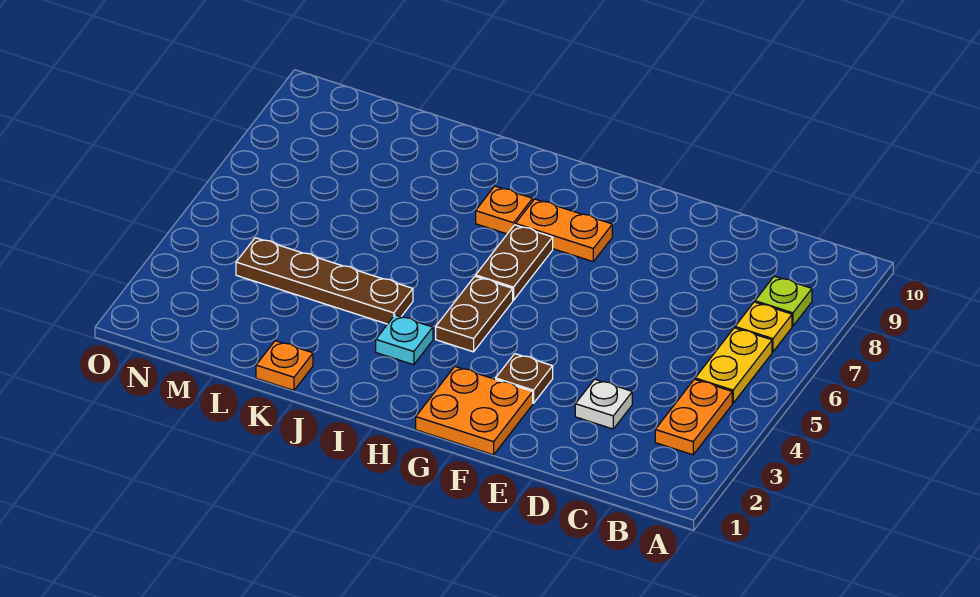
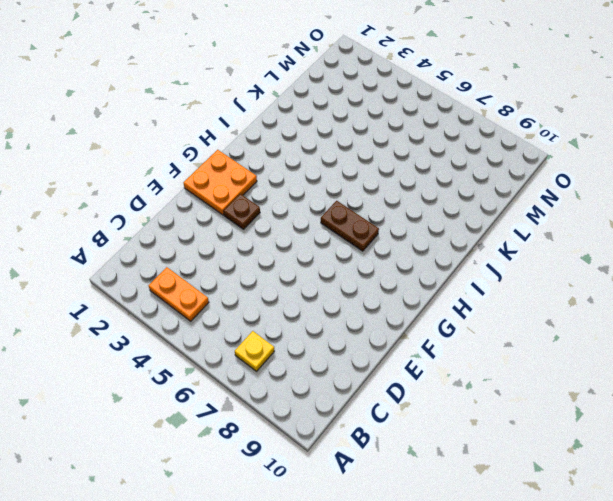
none -> yellow plate B5:B6 level 1
none -> lime plate B8 level 1
none -> white plate D3 level 1

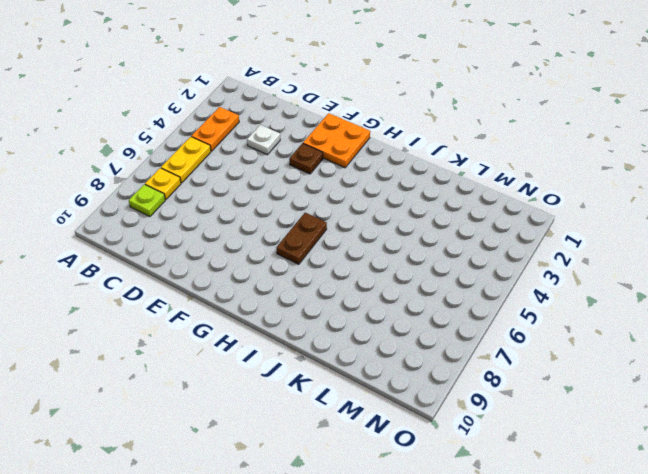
none -> orange plate G8:H8 level 1
none -> brown plate H4:H5 level 1
none -> cyan plate I3 level 1

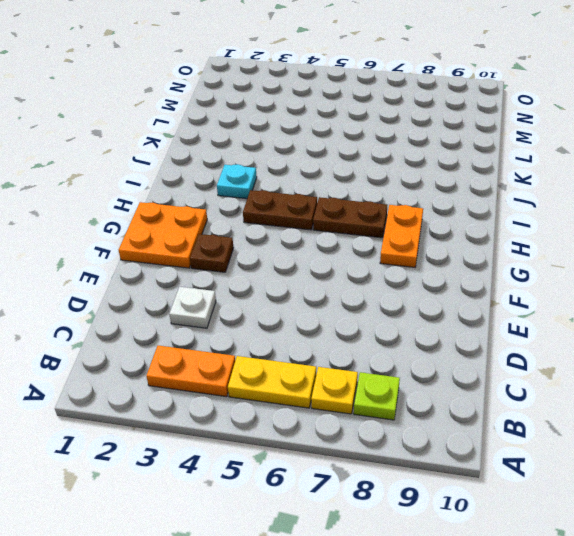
none -> orange plate I8 level 1
none -> brown plate J4:M4 level 1
none -> orange plate K1 level 1

